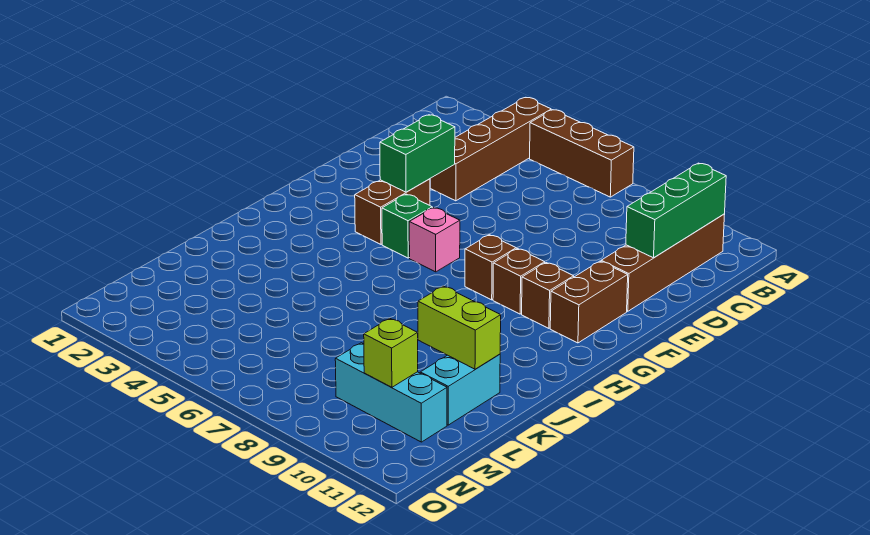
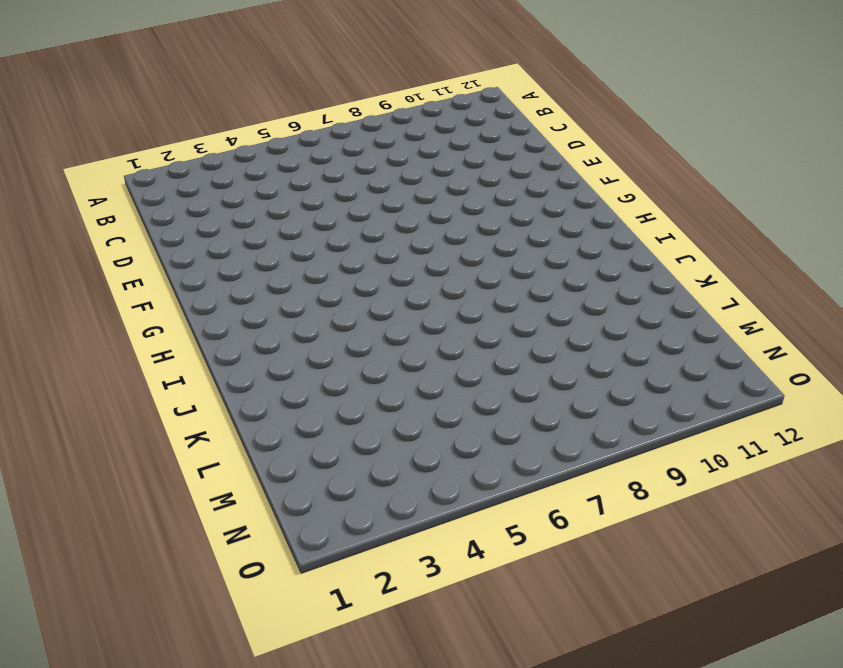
none -> brown brick A4:D4 level 1
none -> brown brick A5:A7 level 1
none -> brown brick B11:E11 level 1

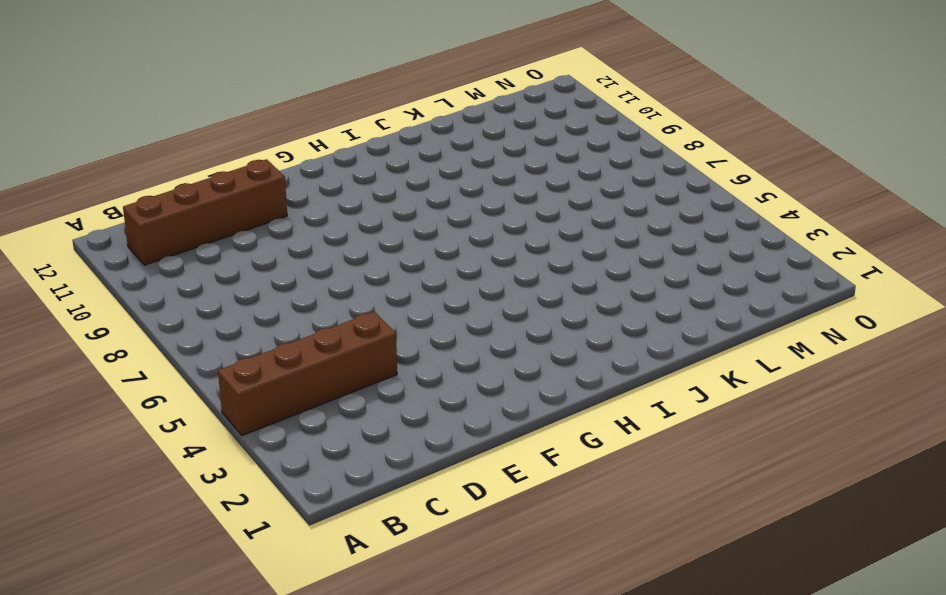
none -> brown brick A5:A7 level 1
none -> brown brick F4:G4 level 1
none -> brown brick F11:G11 level 1

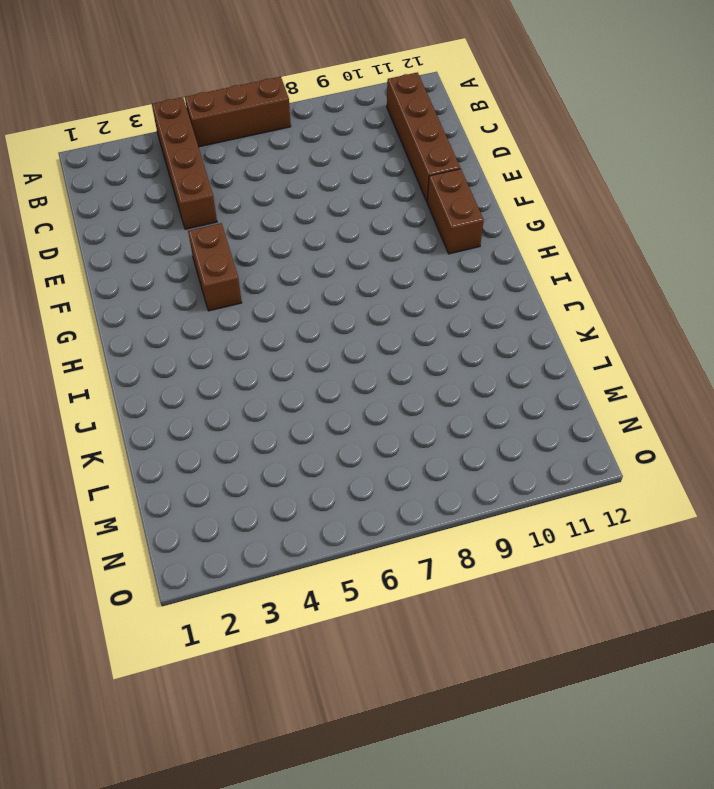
none -> green brick G5 level 1
none -> pink brick G6 level 1
none -> brown brick G8 level 1

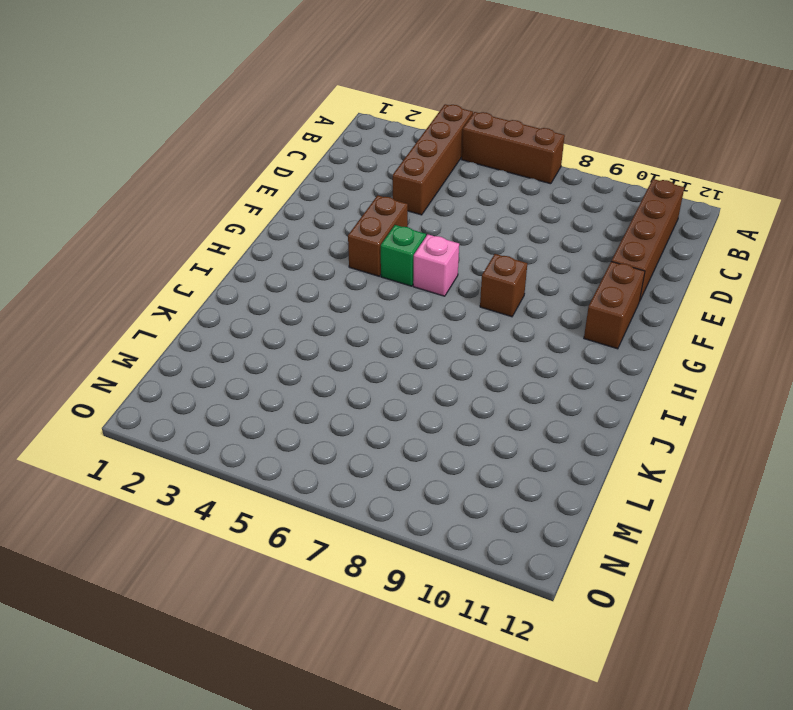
none -> brown brick G9 level 1
none -> brown brick G10 level 1
none -> cyan brick K11:L11 level 1

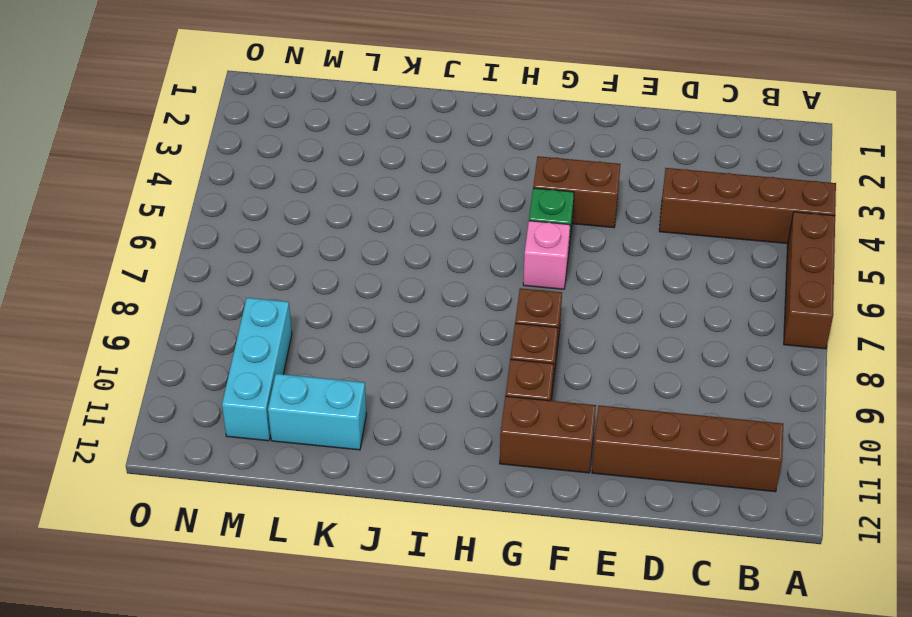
none -> green brick B11:D11 level 2
none -> green brick E4:F4 level 2
none -> lime brick K10:K11 level 2

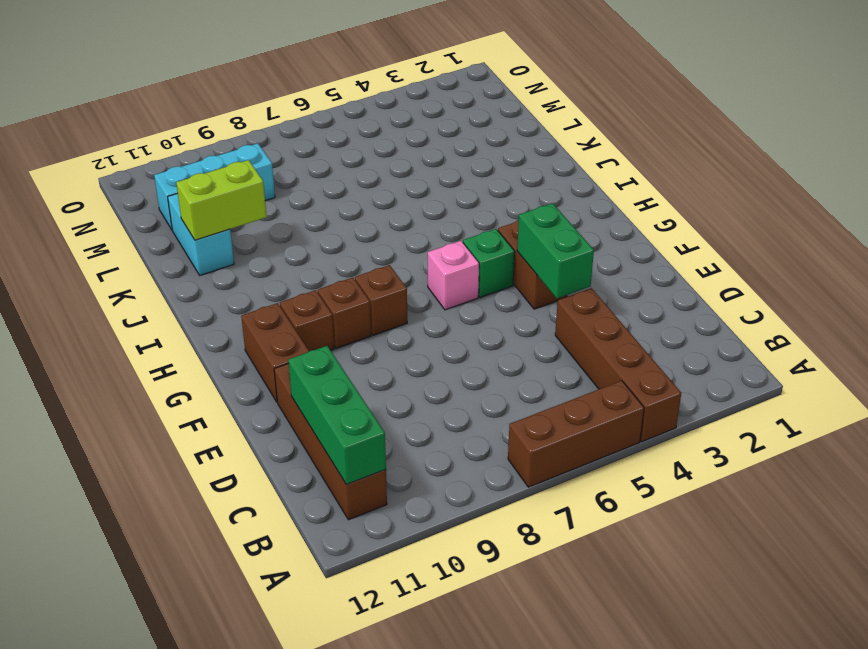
none -> lime brick M10 level 2

